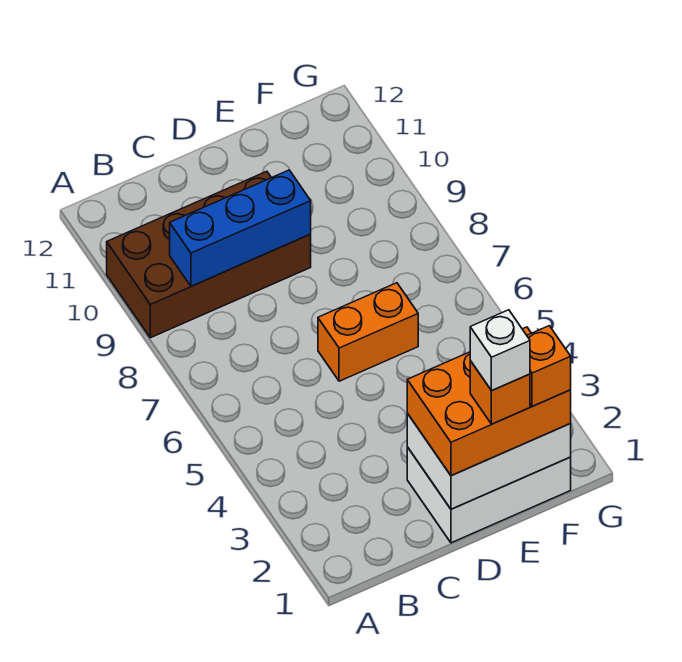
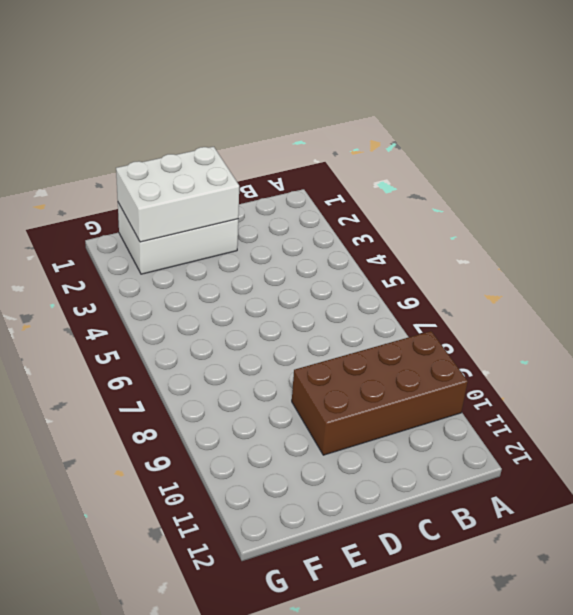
none -> orange brick D6:E6 level 1
none -> blue brick B9:D9 level 2

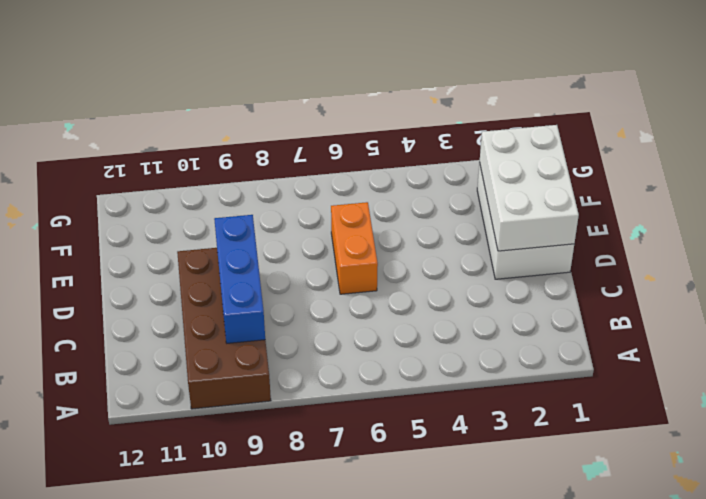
none -> orange brick D1:F2 level 3
none -> orange brick E1 level 4

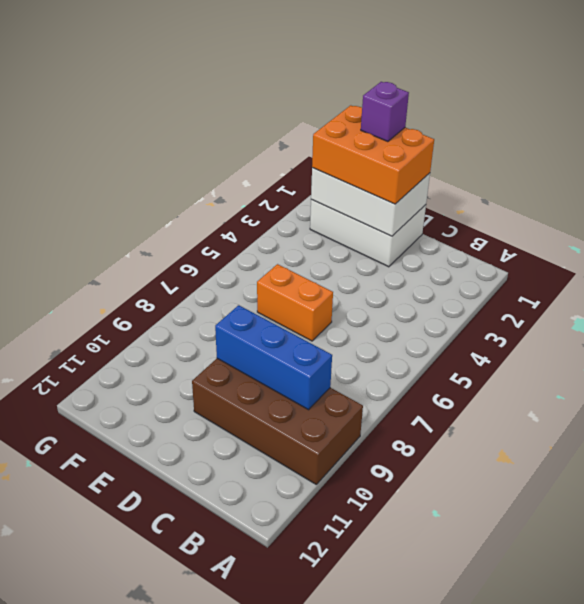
purple brick E1 level 4 -> orange brick E1 level 4
none -> orange brick F1 level 4
none -> white brick E1 level 5

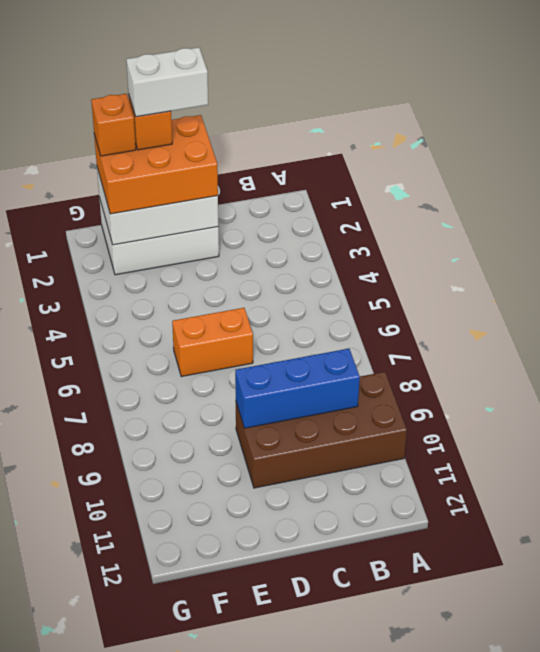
white brick D1:E1 level 5 -> white brick E1 level 5

